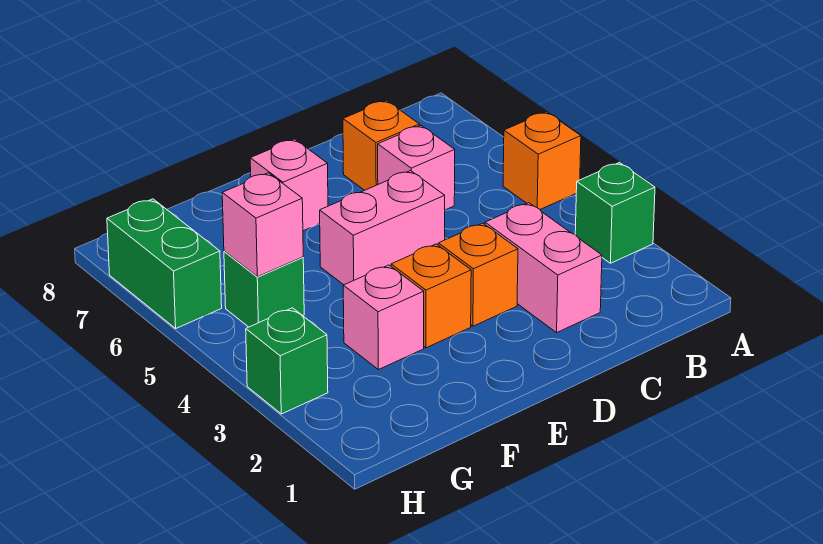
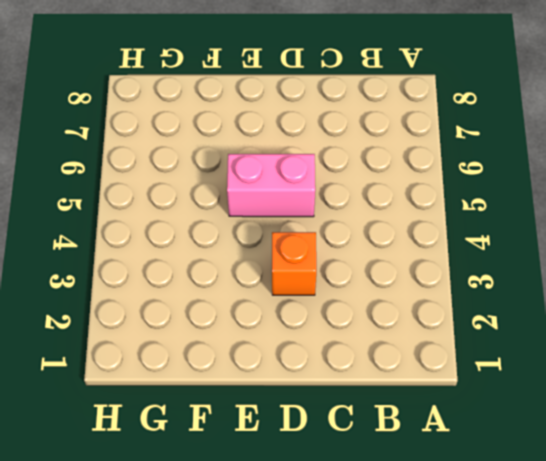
none -> green brick A3 level 1
none -> orange brick A5 level 1
none -> pink brick C2:C3 level 1

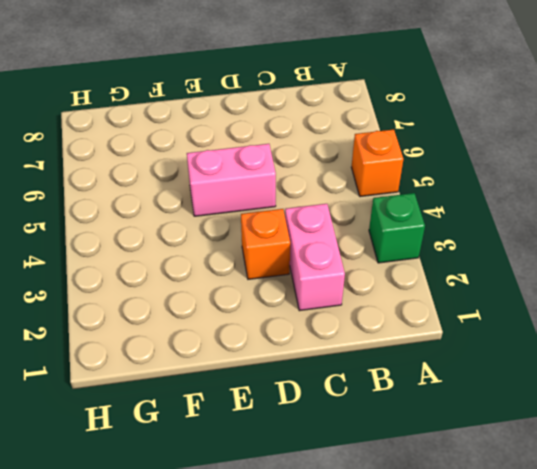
none -> pink brick C6 level 1
none -> orange brick C7 level 1
none -> orange brick E3 level 1

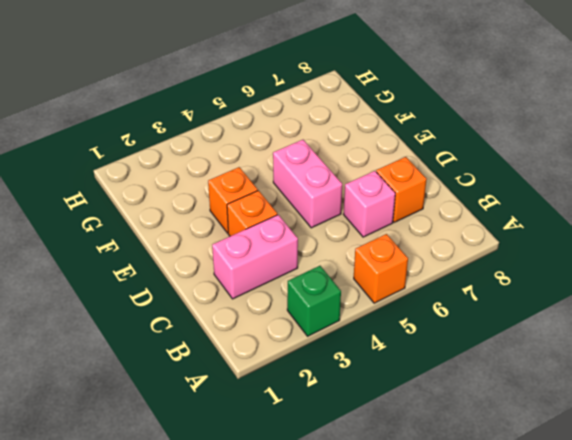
none -> pink brick E7 level 1
none -> pink brick F3 level 1
none -> green brick G5 level 1

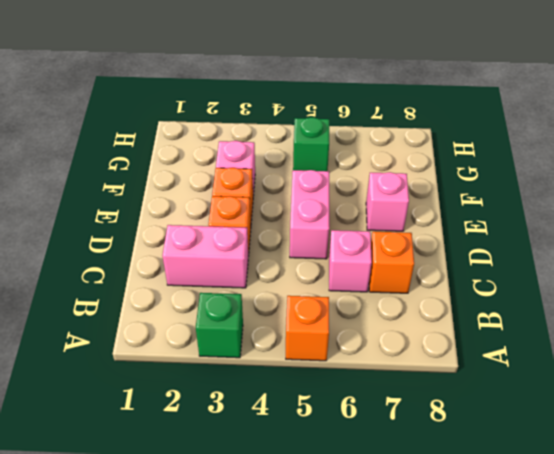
none -> green brick H3 level 1
none -> green brick H6:H7 level 1
none -> pink brick G5 level 2

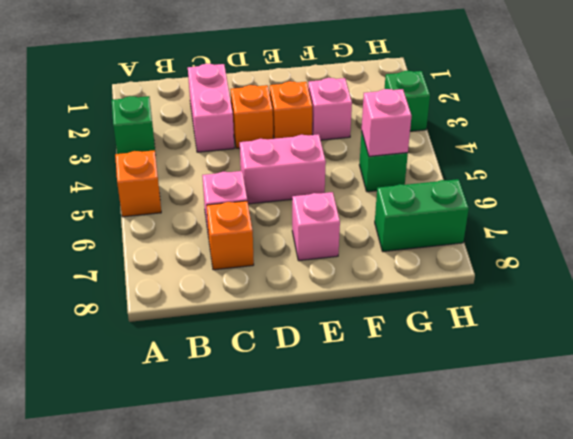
green brick G7:H7 level 1 -> green brick H6:H7 level 1

